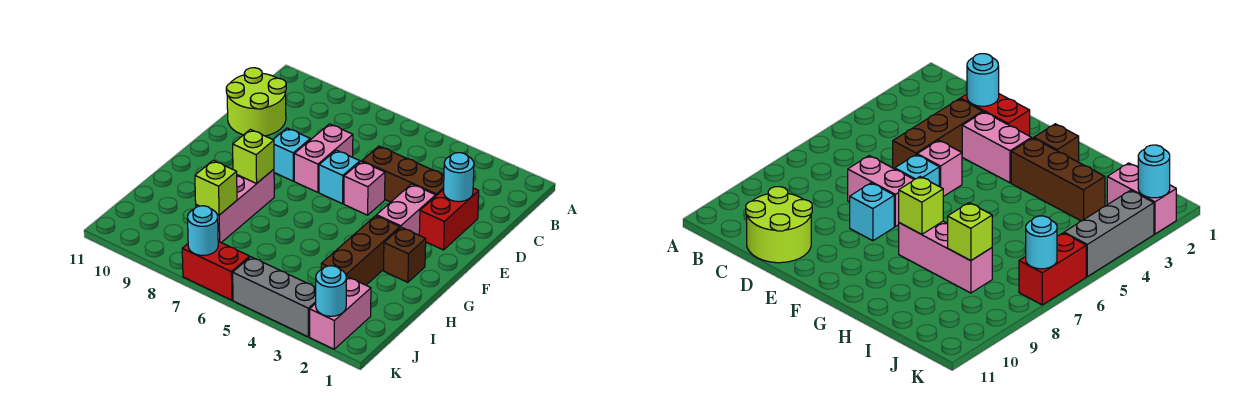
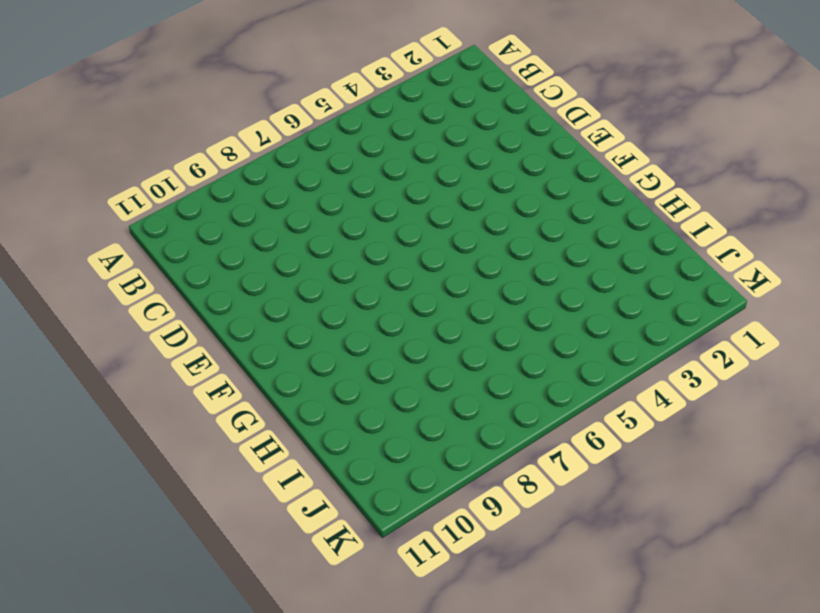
none -> lime round brick C10:D11 level 1
none -> red brick D2:E2 level 1
none -> brown brick D3:D5 level 1

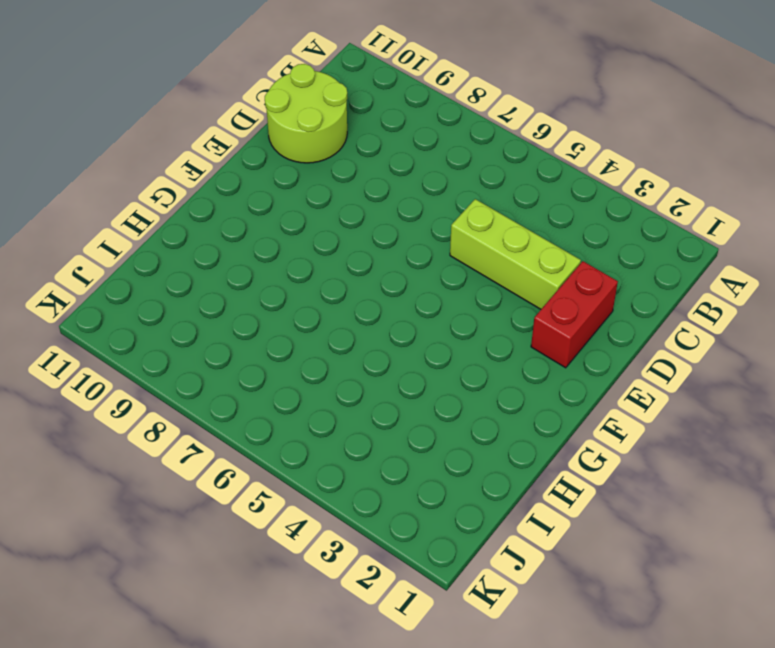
lime brick D3:D5 level 1 -> brown brick D3:D5 level 1
none -> pink brick D7:E7 level 1
none -> pink brick E3:F3 level 1
none -> pink brick E5 level 1

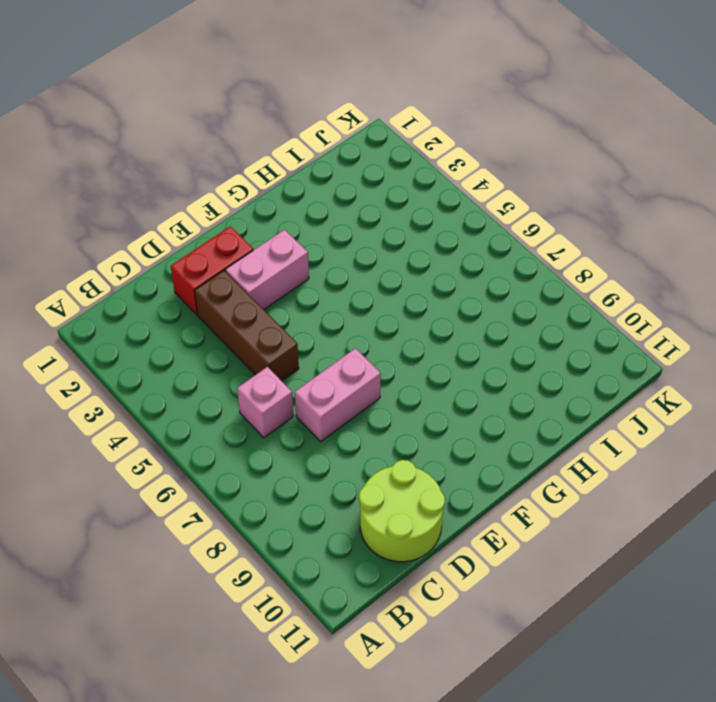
pink brick C6 level 1 -> pink brick E5 level 1
none -> cyan brick E6 level 1
none -> cyan brick E8 level 1
none -> brown brick G2 level 1

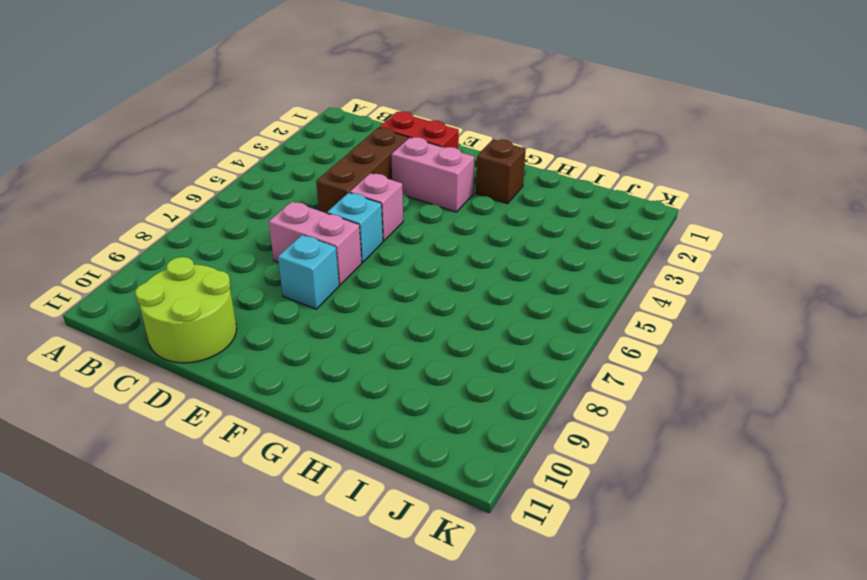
none -> brown brick G3:I3 level 1
none -> pink brick G8:I8 level 1
none -> pink brick J2:K2 level 1

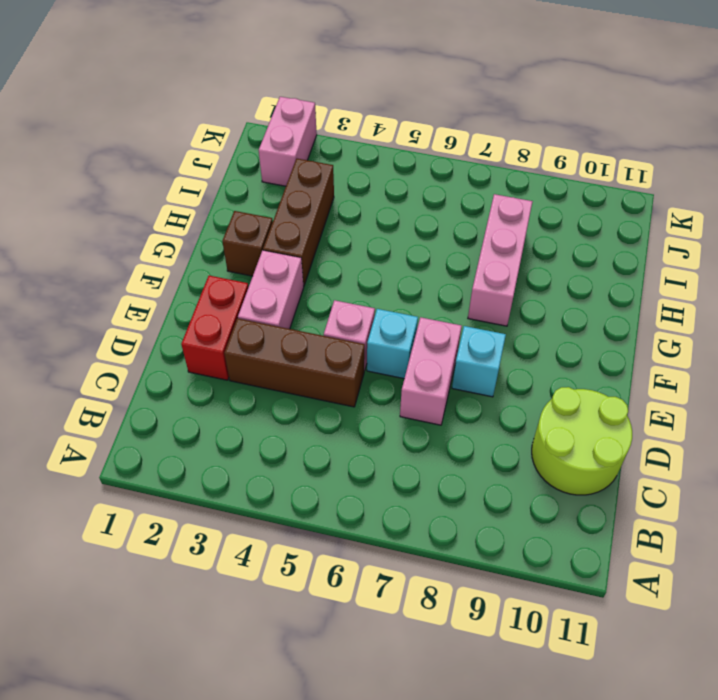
none -> grey brick K3:K5 level 1
none -> red brick K6:K7 level 1
none -> cyan round brick D2 level 2

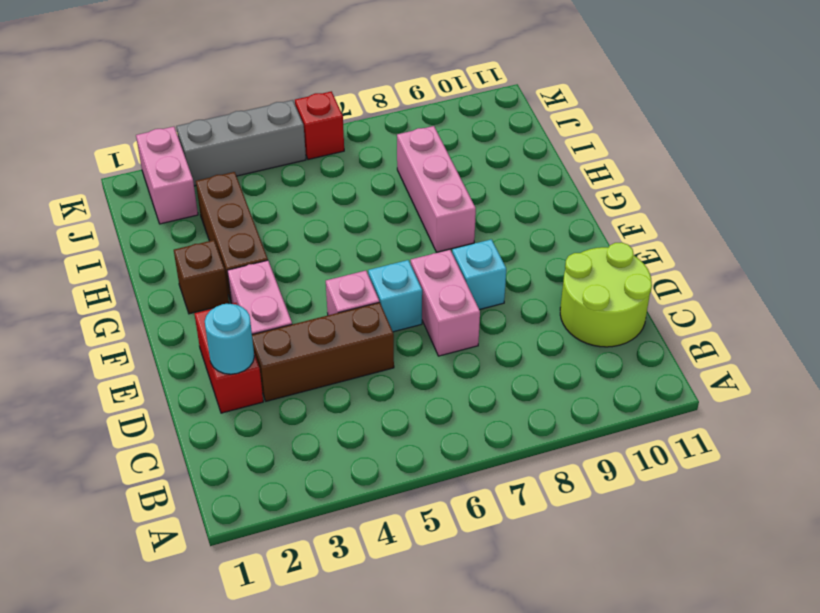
red brick K6 level 1 -> red brick K6:K7 level 1
none -> lime brick G8 level 2
none -> lime brick I8 level 2
none -> cyan round brick K2 level 2

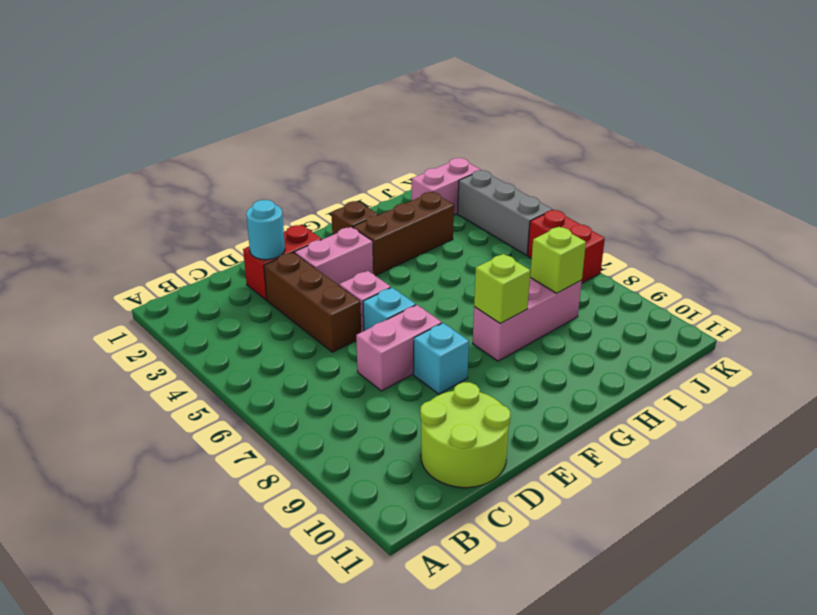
none -> cyan round brick K2 level 2
none -> cyan round brick K7 level 2

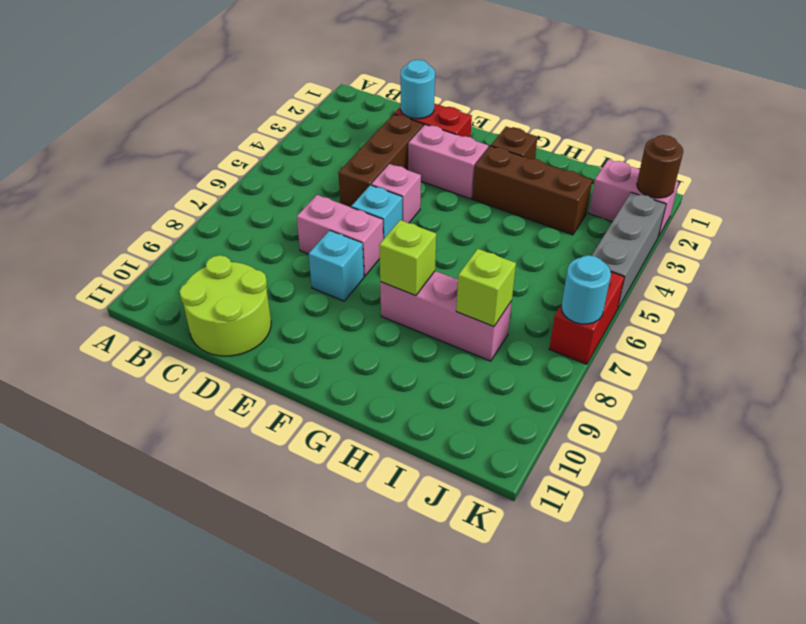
brown round brick K2 level 2 -> cyan round brick K2 level 2

